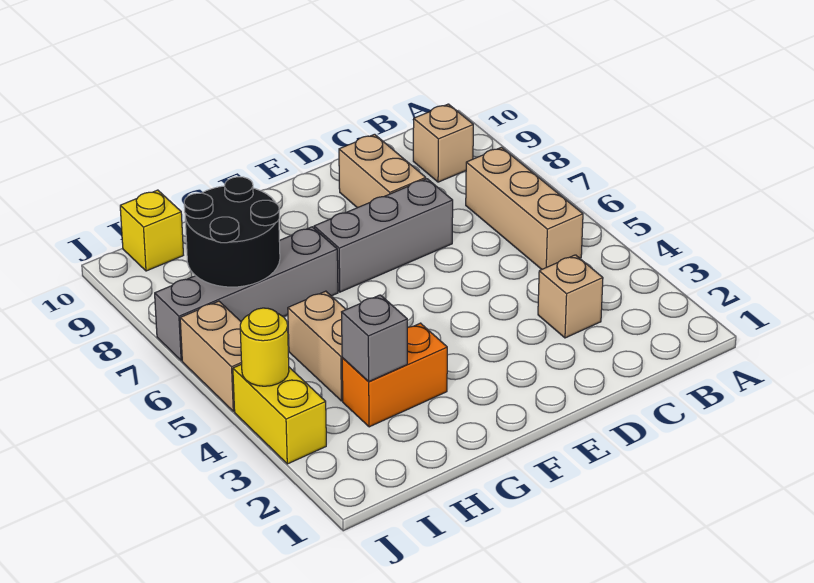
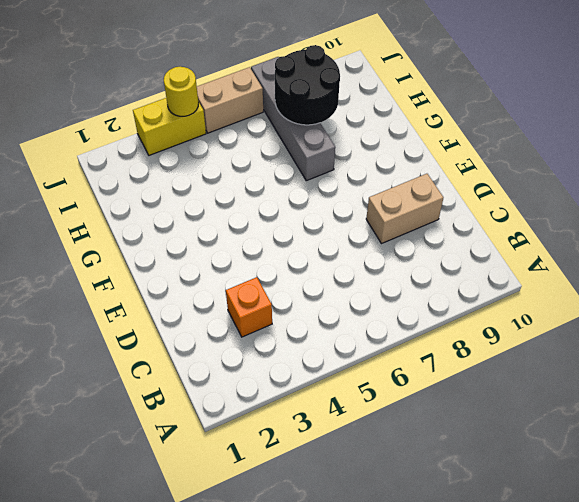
orange brick C3 level 1 -> tan brick C3 level 1
none -> tan brick B5:B7 level 1
none -> tan brick B9 level 1
none -> grey brick D7:F7 level 1

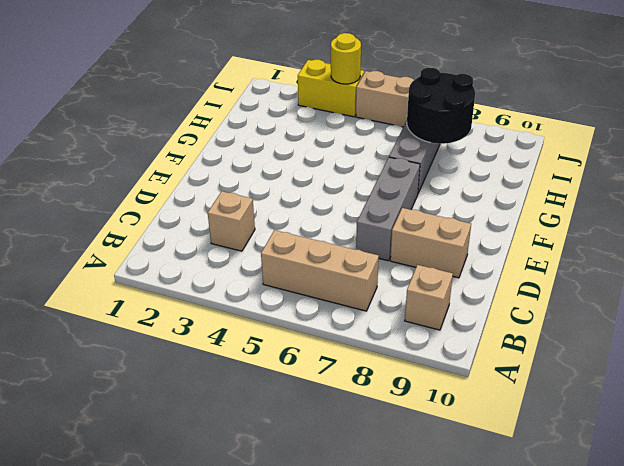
none -> orange brick G3:H3 level 1
none -> tan brick H4:H5 level 1
none -> yellow brick I10 level 1

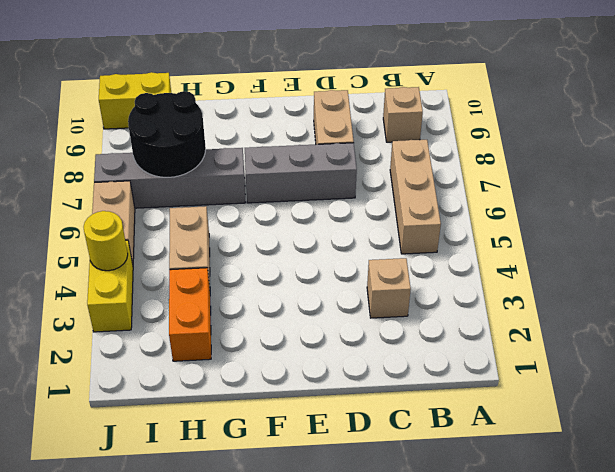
orange brick H2:H3 level 1 -> orange brick G3:H3 level 1
yellow brick I10:J10 level 1 -> yellow brick I10 level 1
none -> grey brick H3 level 2

